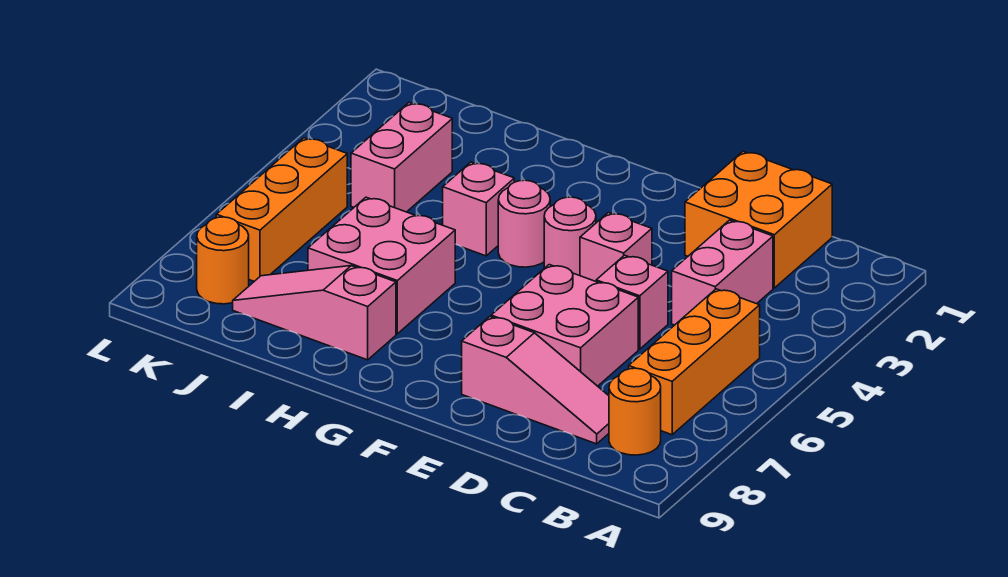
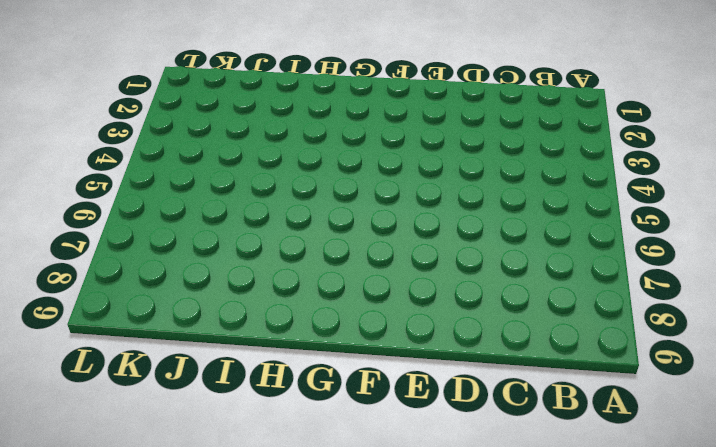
none -> orange brick B5:B7 level 1
none -> orange round brick B8 level 1
none -> orange brick C1:D2 level 1

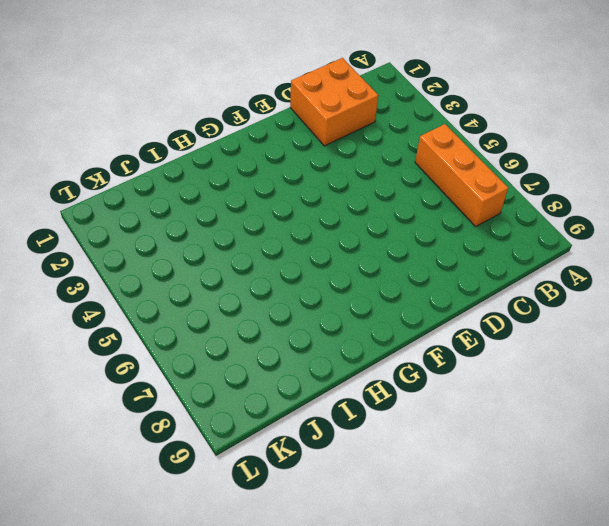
none -> orange round brick B8 level 1
none -> pink brick C3:C4 level 1
none -> pink slope C8:E8 level 1 top E

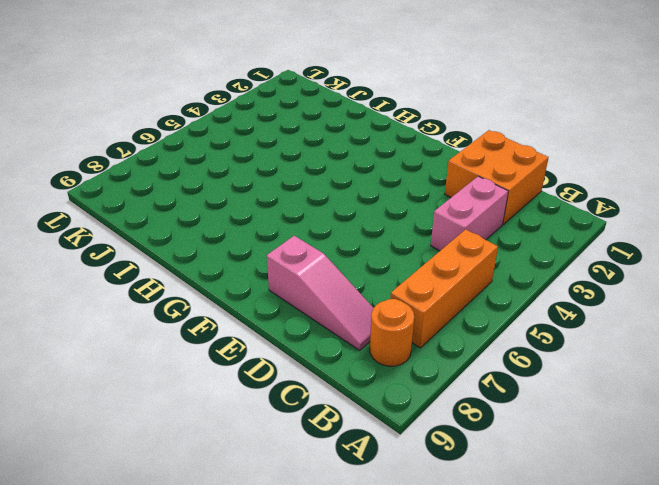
none -> pink brick D5 level 1
none -> pink brick D6:E7 level 1
none -> pink brick E4 level 1

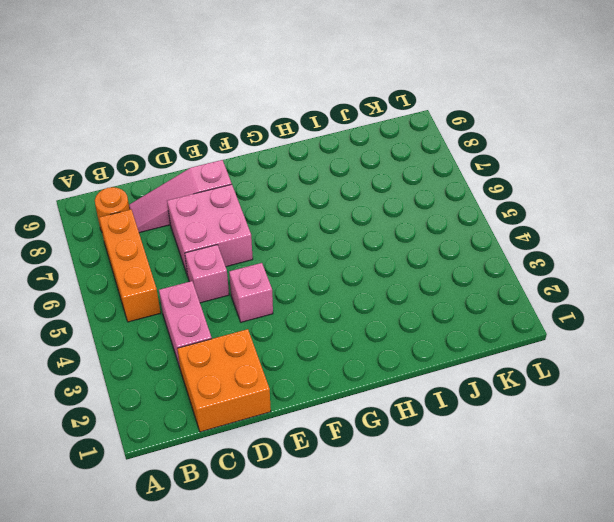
none -> pink round brick F4 level 1
none -> pink round brick G4 level 1
none -> pink brick H4 level 1

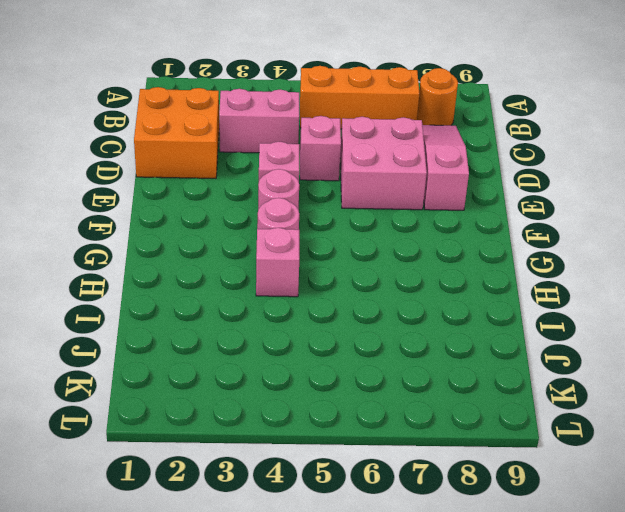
none -> pink brick H6:I7 level 1
none -> pink slope H8:J8 level 1 top H
none -> pink brick J3:J4 level 1

